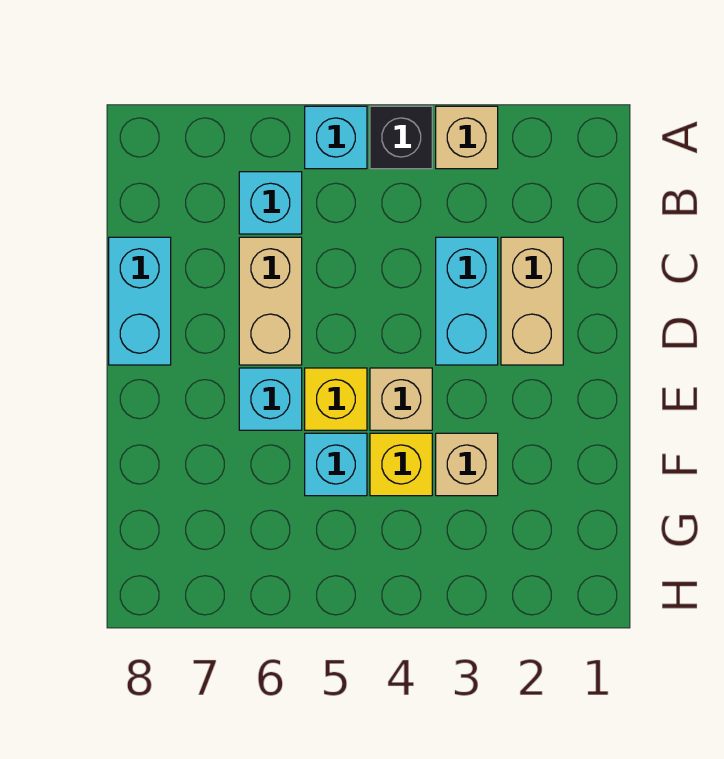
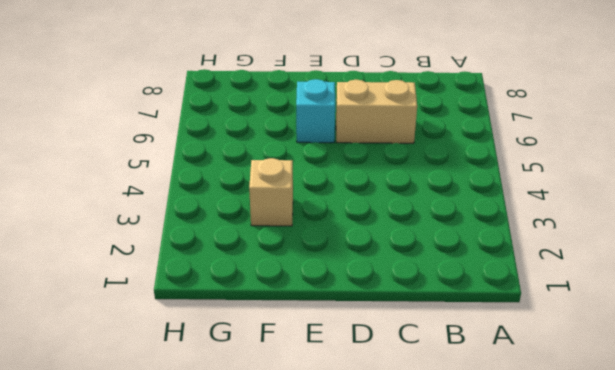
none -> tan brick A3 level 1
none -> black brick A4 level 1
none -> cyan brick A5 level 1

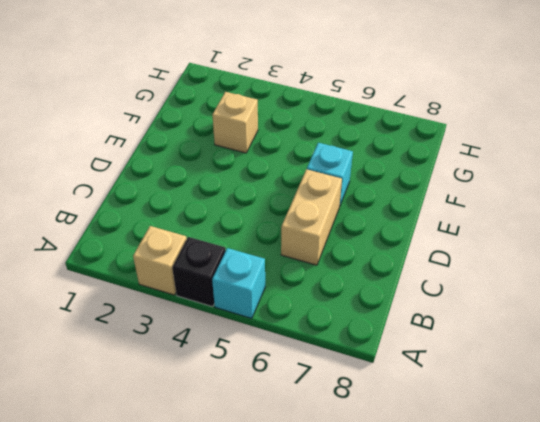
none -> cyan brick B6 level 1
none -> tan brick C2:D2 level 1
none -> cyan brick C3:D3 level 1

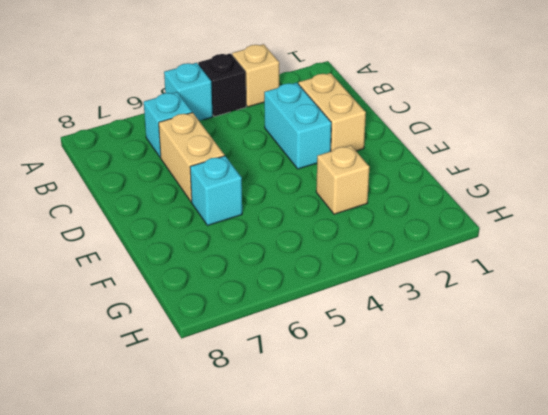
none -> cyan brick C8:D8 level 1
none -> tan brick E4 level 1
none -> yellow brick E5 level 1

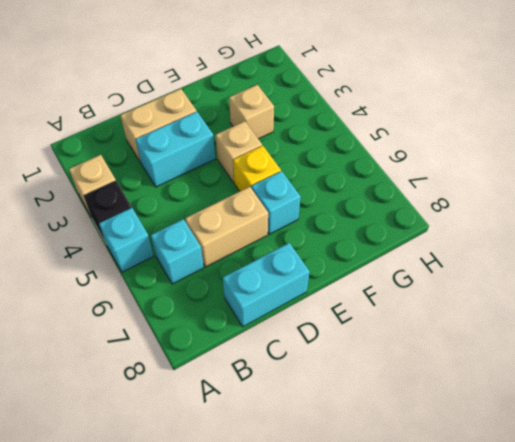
none -> yellow brick F4 level 1
none -> cyan brick F5 level 1

